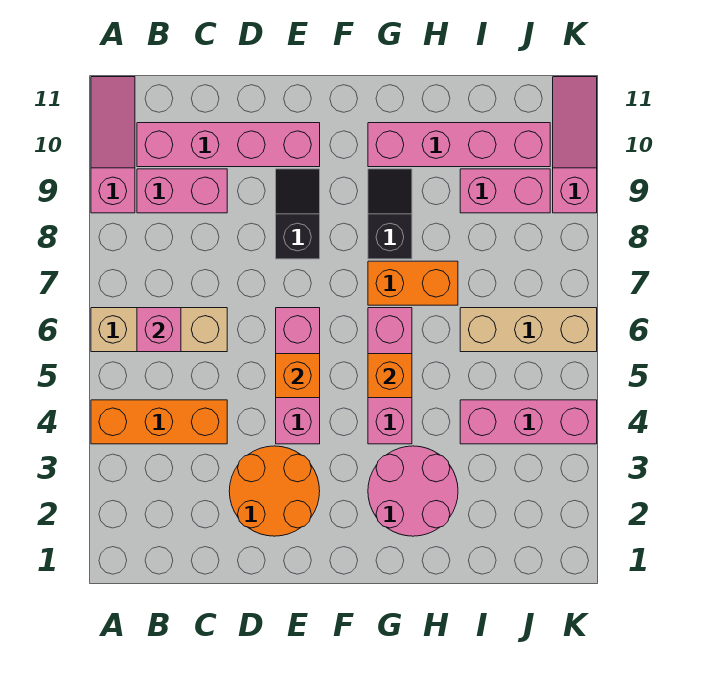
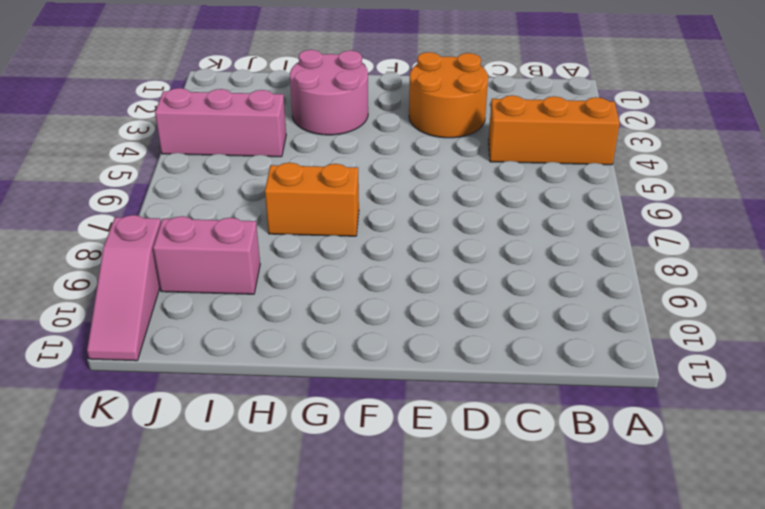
none -> tan brick A6:C6 level 1
none -> pink slope A9:A11 level 1 top 9
none -> pink brick B9:C9 level 1

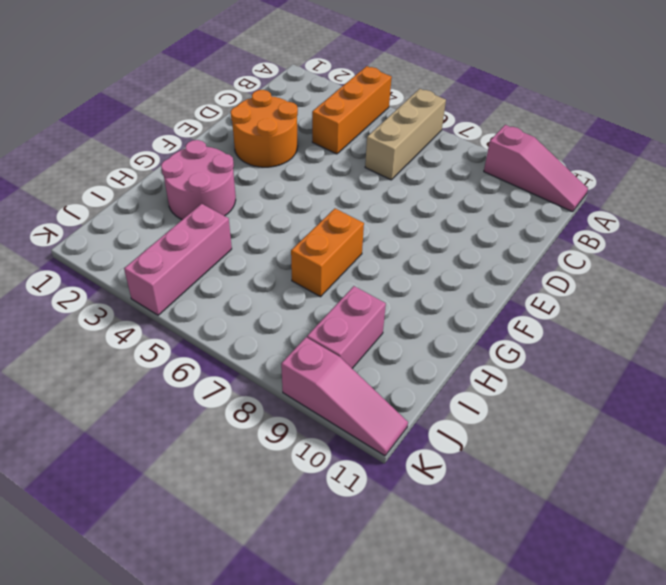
none -> pink brick B9:C9 level 1
none -> pink brick B10:E10 level 1
none -> pink brick E4:E6 level 1

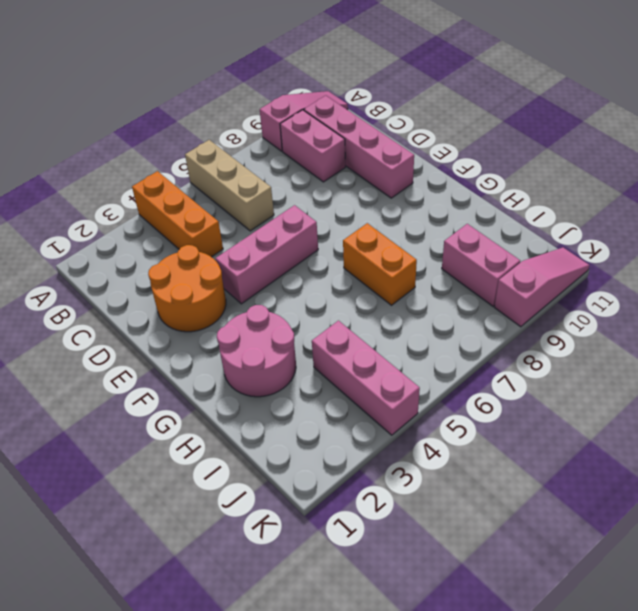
none -> black slope E8:E9 level 1 top 8
none -> pink brick G4:G6 level 1
none -> black slope G8:G9 level 1 top 8

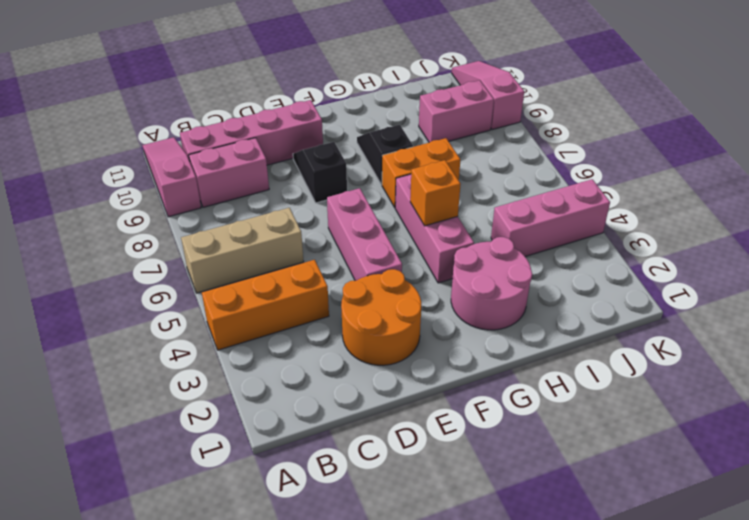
none -> pink brick G10:J10 level 1
none -> tan brick I6:K6 level 1
none -> pink brick B6 level 2

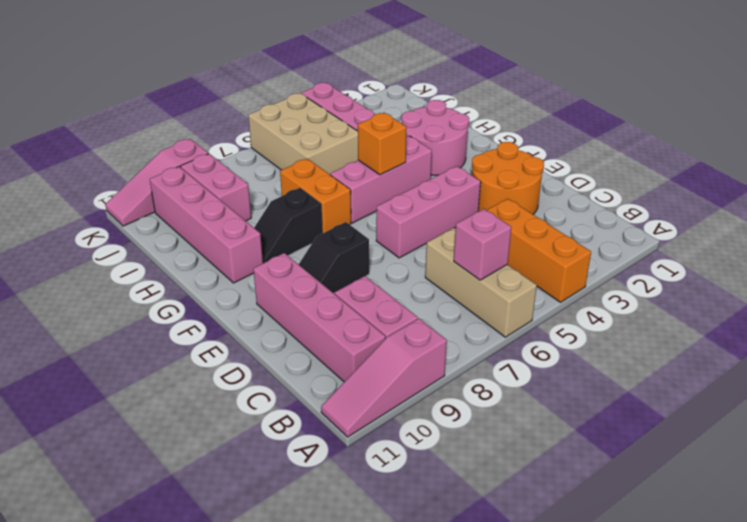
tan brick I5:K6 level 1 -> tan brick I6:K6 level 1
none -> orange brick E5 level 2

